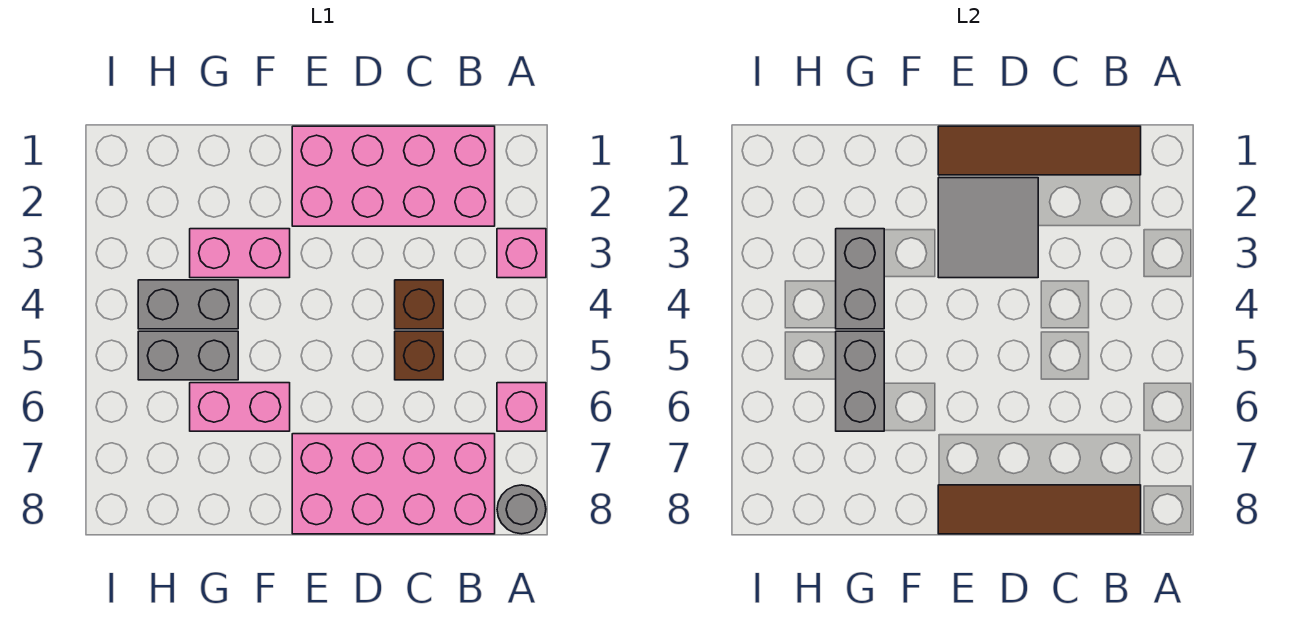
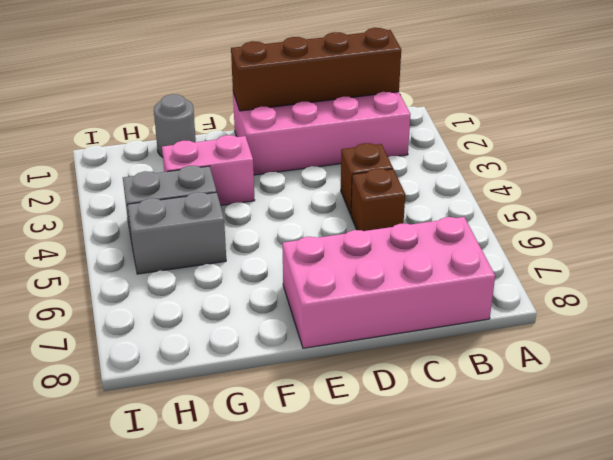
brown brick B1:E1 level 2 -> brown tile B1:E1 level 2
grey round brick G1 level 1 -> grey round brick A8 level 1
none -> pink brick A3 level 1
none -> pink brick A6 level 1
none -> pink brick F6:G6 level 1

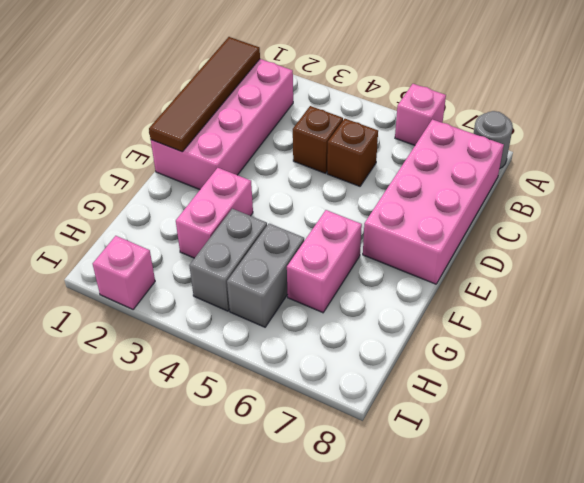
pink brick I2 level 1 -> pink brick A3 level 1
none -> brown tile B8:E8 level 2
none -> grey tile D2:E3 level 2
none -> grey brick G3:G4 level 2

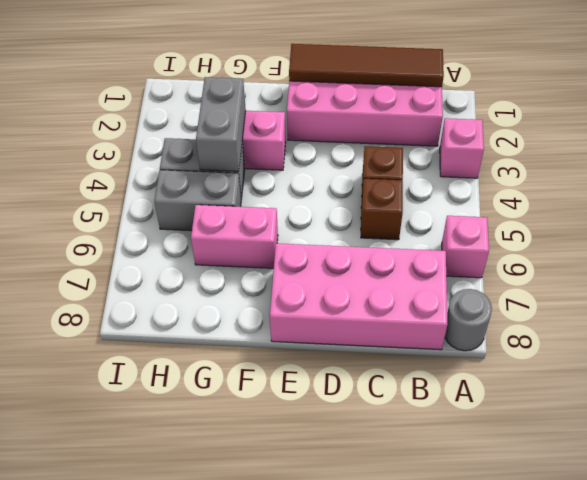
none -> brown tile B8:E8 level 2
none -> grey tile D2:E3 level 2
none -> grey brick G5:G6 level 2

